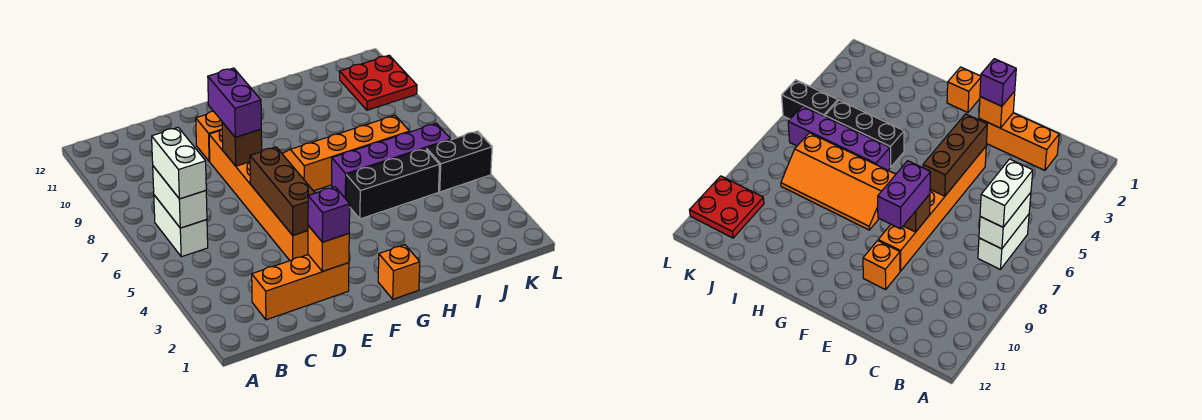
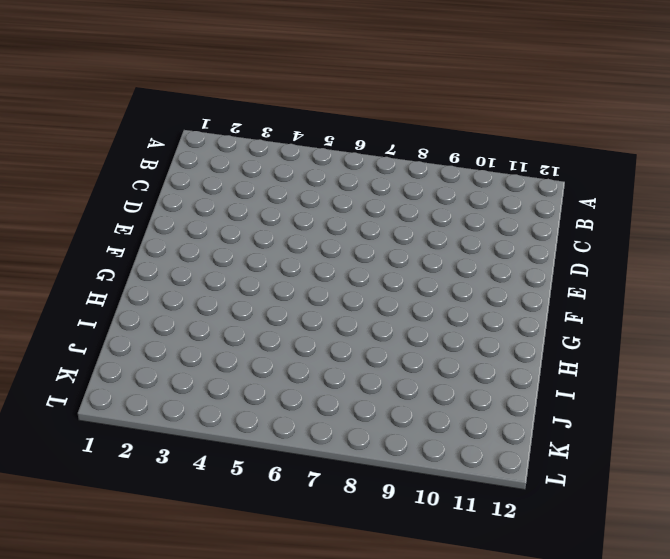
none -> white brick B6:B7 level 1
none -> orange brick C2:E2 level 1
none -> orange brick E4:E9 level 1

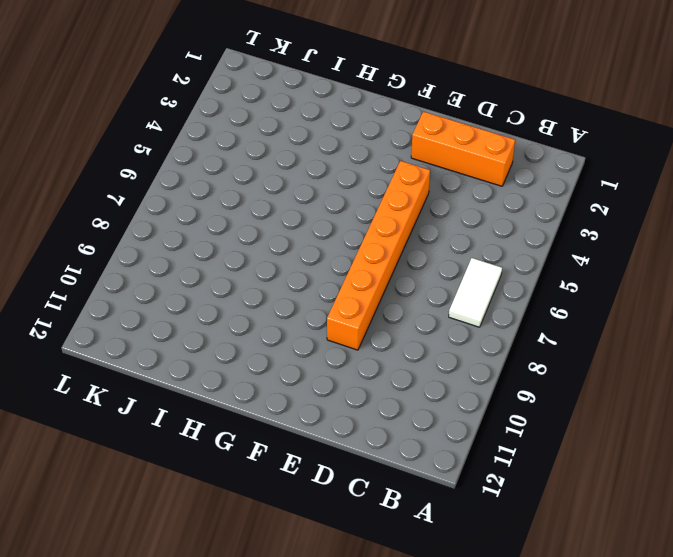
white tile B6:B7 level 1 -> white brick B6:B7 level 1
none -> orange brick E10 level 1
none -> orange brick G1 level 1
none -> orange slope G7:J8 level 1 top 7

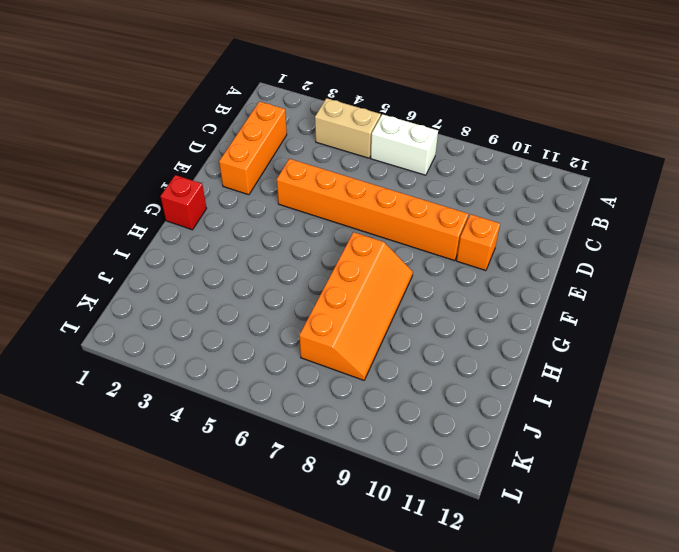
tan brick B4:B5 level 1 -> none
red brick G1 level 1 -> orange brick G1 level 1
none -> black brick H5:J5 level 1
none -> purple brick H6:K6 level 1
none -> black brick K5:L5 level 1

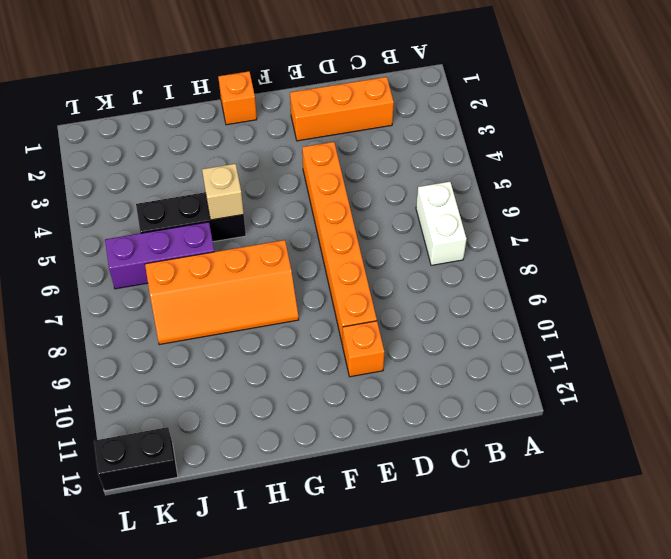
tan brick H5 level 2 -> none
purple brick I6:K6 level 1 -> purple brick H6:K6 level 1
black brick K12:L12 level 1 -> black brick K5:L5 level 1
none -> red plate K10:L11 level 1
none -> white brick B6:B7 level 2
none -> orange brick E2 level 2

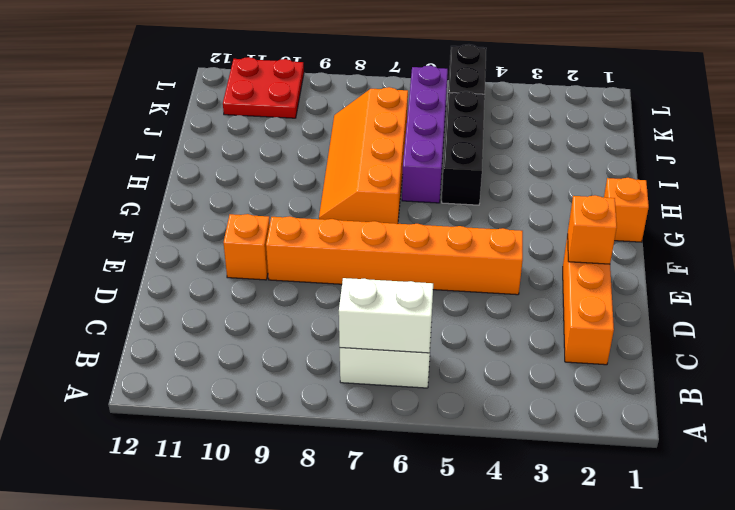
none -> brown brick E4:E6 level 2
none -> brown brick E8 level 2
none -> white brick B6:B7 level 3

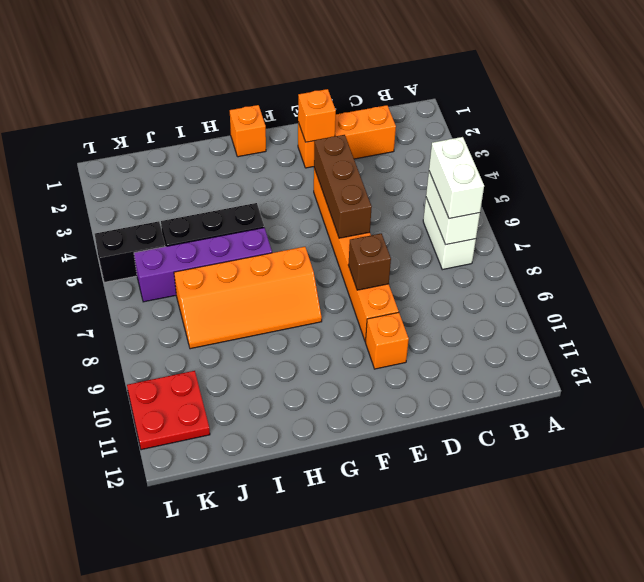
none -> purple brick E2 level 3
none -> purple brick E8:E9 level 3

